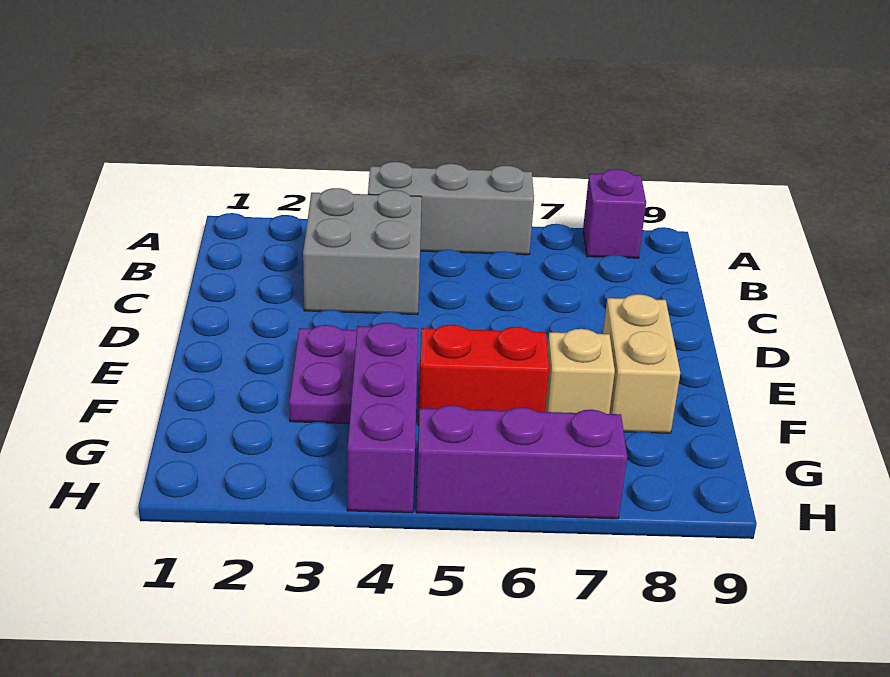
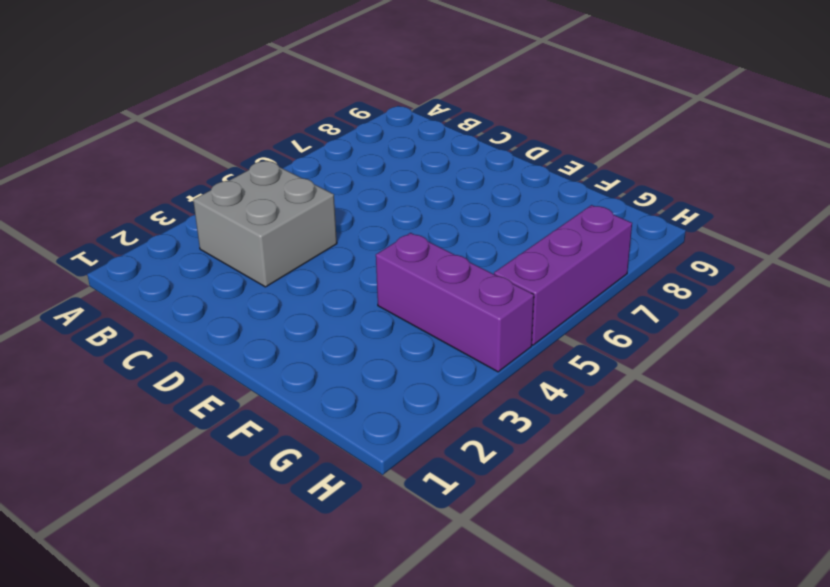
none -> grey brick A4:A6 level 1
none -> purple brick A8 level 1

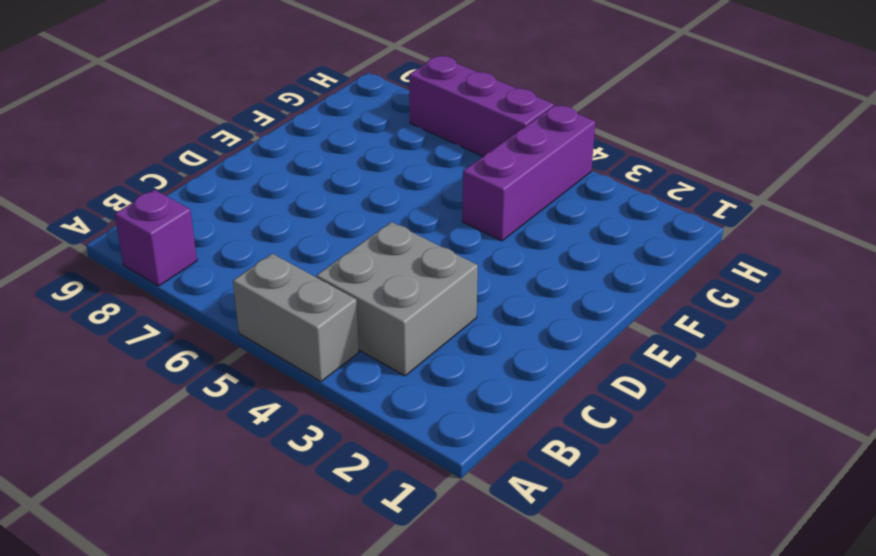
grey brick A4:A5 level 1 -> grey brick A4:A6 level 1
none -> purple plate E3:F3 level 1
none -> tan brick E8:F8 level 1

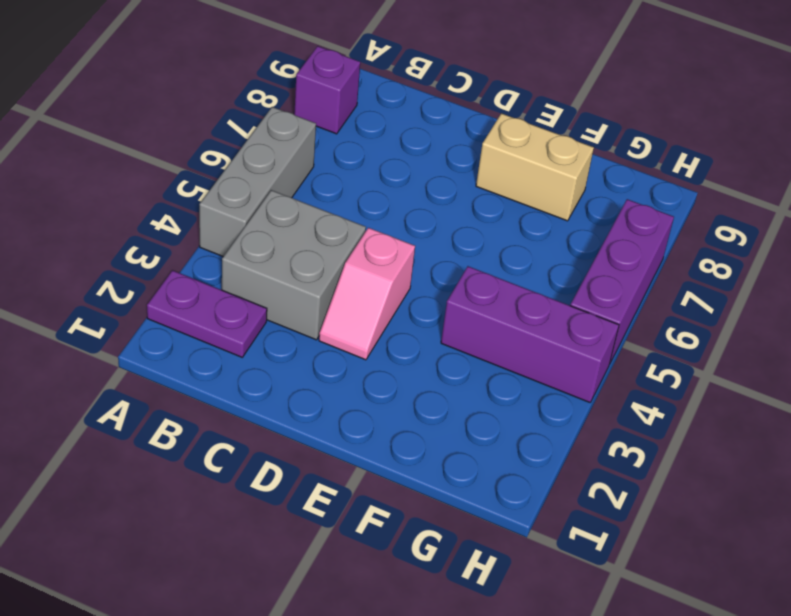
purple plate A2:B2 level 1 -> purple plate E3:F3 level 1
pink slope D3:D4 level 1 top 4 -> none
none -> red brick F5:F6 level 1
none -> tan brick F7 level 1

